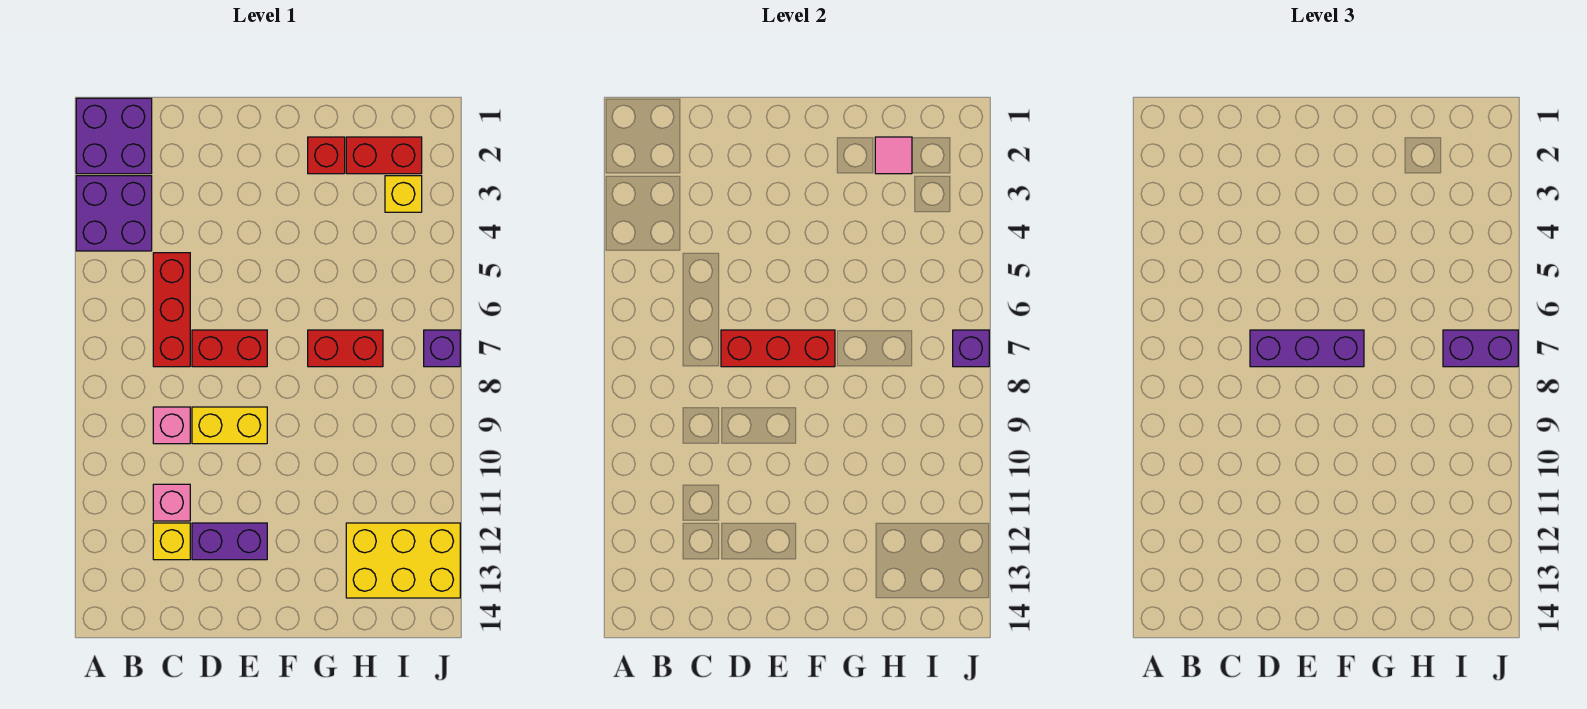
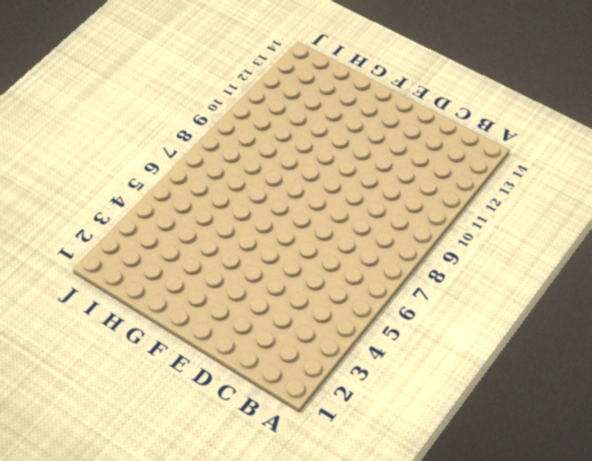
none -> purple brick A1:B2 level 1
none -> purple brick A3:B4 level 1
none -> red brick C5:C7 level 1

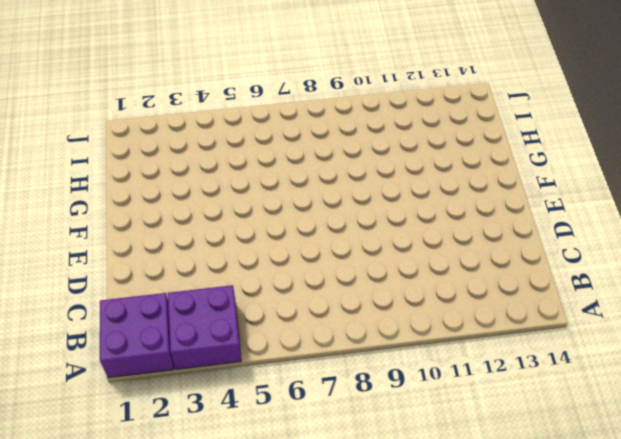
none -> red brick C5:C7 level 1
none -> pink brick C9 level 1
none -> pink brick C11 level 1

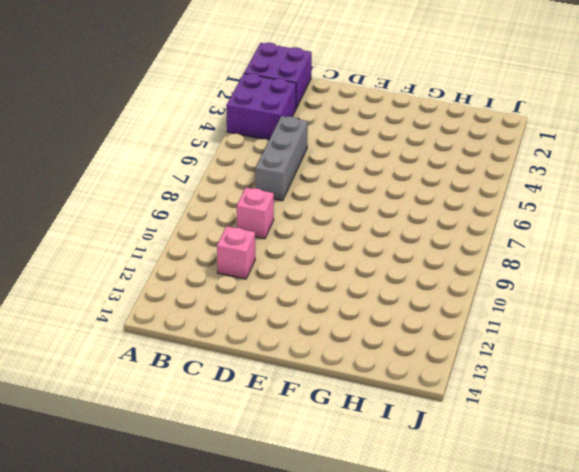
grey brick C5:C7 level 1 -> red brick C5:C7 level 1
none -> yellow brick C12 level 1
none -> red brick D7:E7 level 1
none -> yellow brick D9:E9 level 1

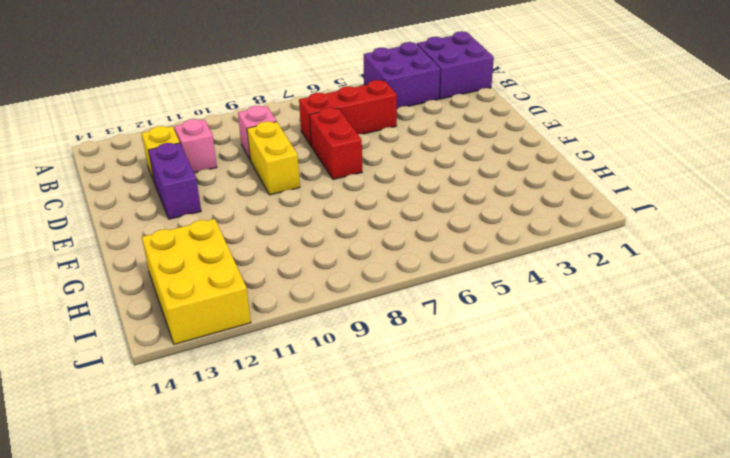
none -> red brick G2 level 1
none -> red brick G7:H7 level 1
none -> red brick H2:I2 level 1

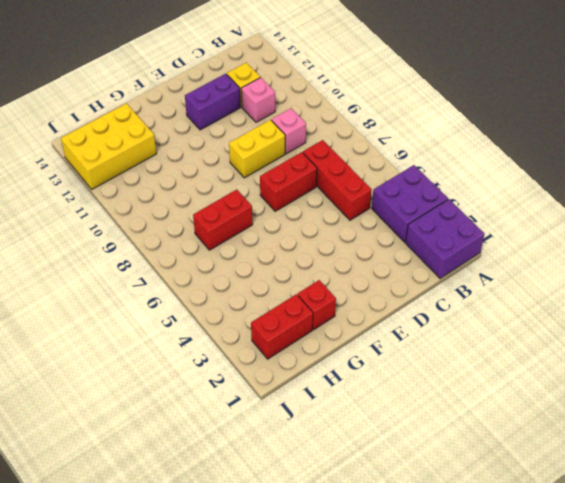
none -> yellow brick I3 level 1
none -> purple brick J7 level 1
none -> red brick D7:F7 level 2

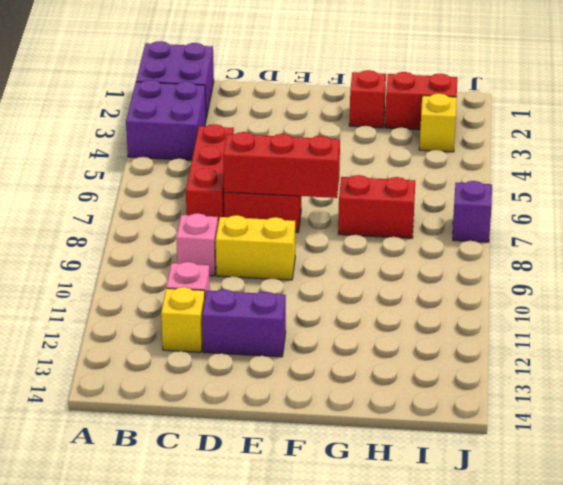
none -> yellow brick H12:J13 level 1
none -> pink tile H2 level 2
none -> purple brick J7 level 2

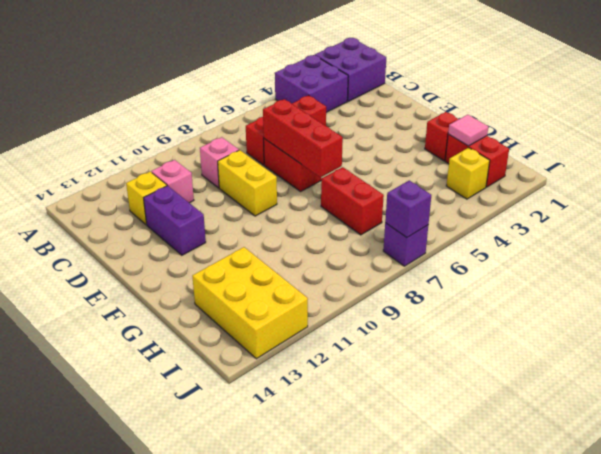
none -> purple brick D7:F7 level 3
none -> purple brick I7:J7 level 3

